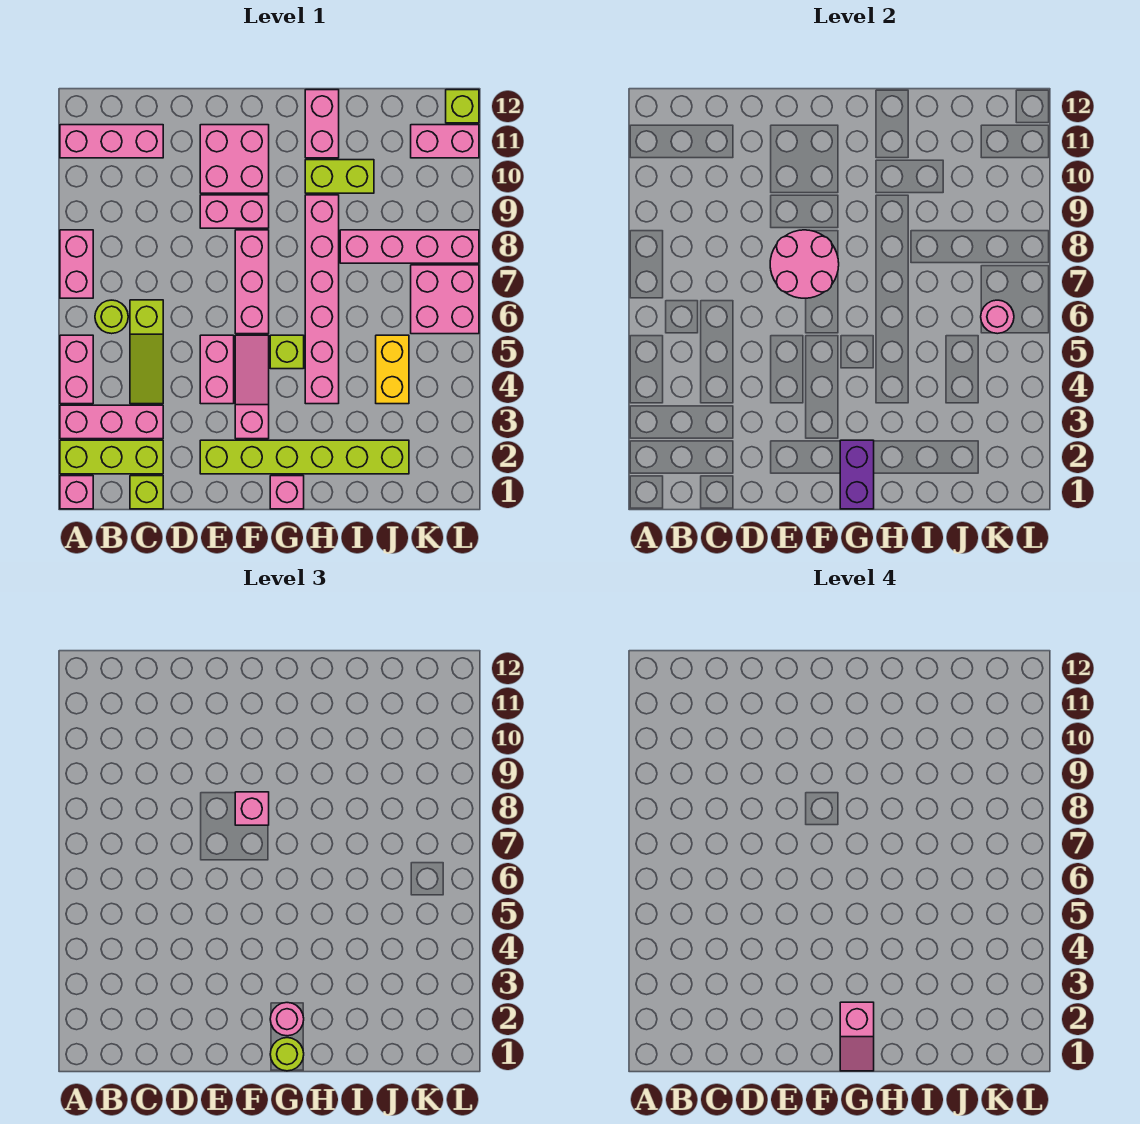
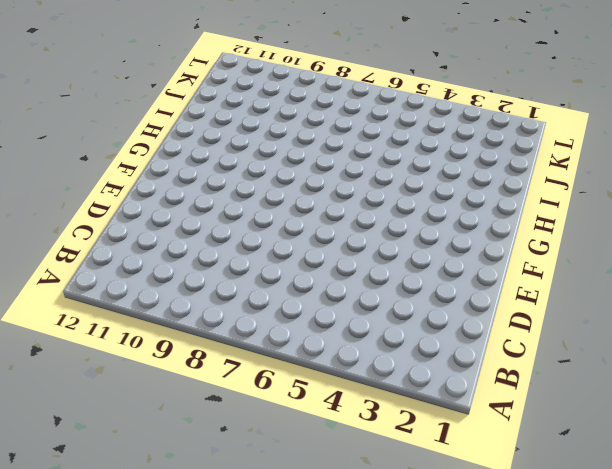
none -> pink brick A1 level 1
none -> lime brick A2:C2 level 1
none -> pink brick A3:C3 level 1
none -> pink brick A4:A5 level 1

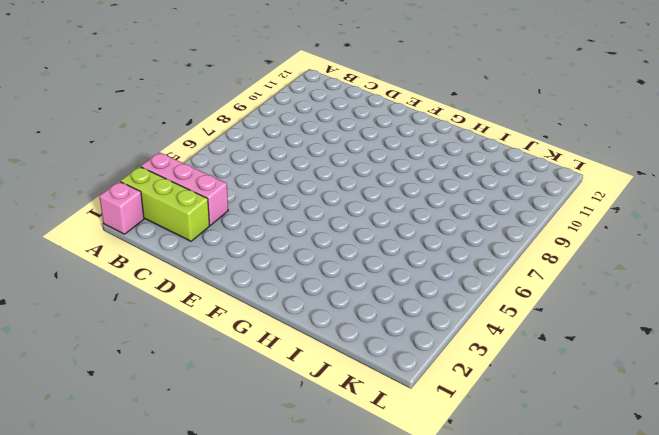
none -> pink brick A4:A5 level 1
none -> pink brick A7:A8 level 1
none -> pink brick A11:C11 level 1
none -> lime round brick B6 level 1

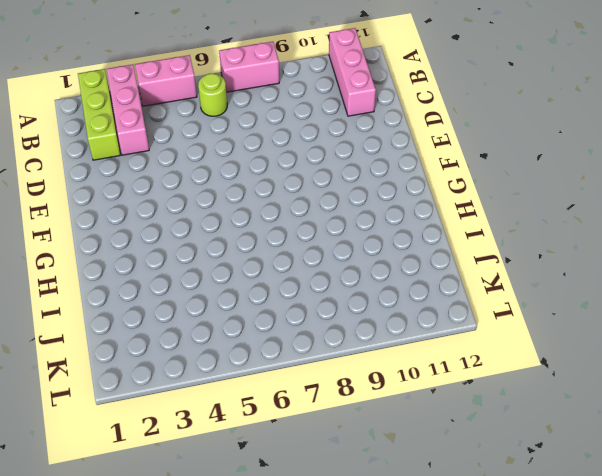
none -> pink brick A1 level 1
none -> lime brick C1 level 1
none -> lime slope C4:C6 level 1 top 6
none -> lime brick E2:J2 level 1

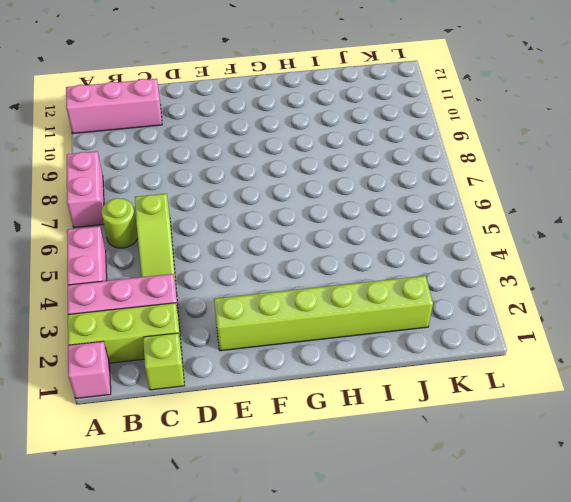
none -> pink brick E4:E5 level 1
none -> pink brick E9:F9 level 1
none -> pink brick E10:F11 level 1
none -> pink slope F3:F5 level 1 top 3

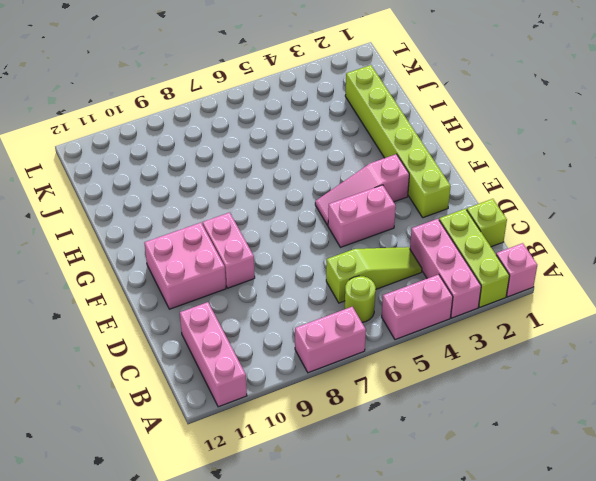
none -> pink brick F6:F8 level 1
none -> pink brick G1 level 1
none -> lime brick G5 level 1
none -> pink brick H4:H9 level 1

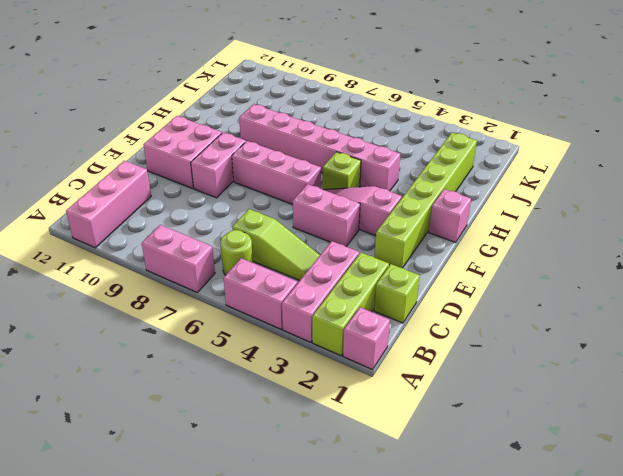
none -> lime brick H10:I10 level 1
none -> pink brick H11:H12 level 1
none -> pink brick I8:L8 level 1
none -> yellow brick J4:J5 level 1

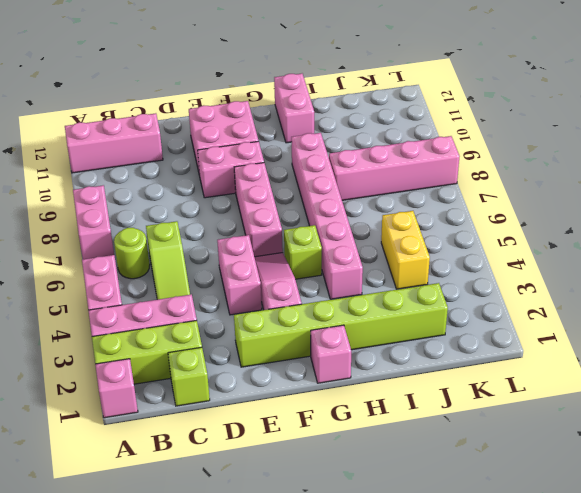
none -> lime brick H10:I10 level 1
none -> pink brick K6:L7 level 1
none -> pink brick K11:L11 level 1
none -> lime brick L12 level 1

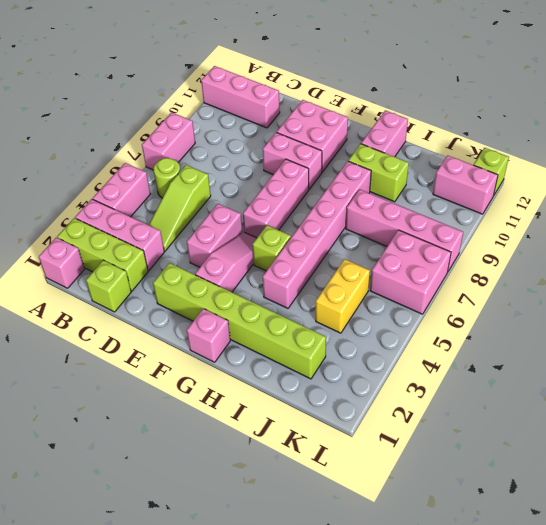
none -> pink round brick E7:F8 level 2
none -> purple brick G1:G2 level 2
none -> pink round brick K6 level 2
none -> pink brick F8 level 3

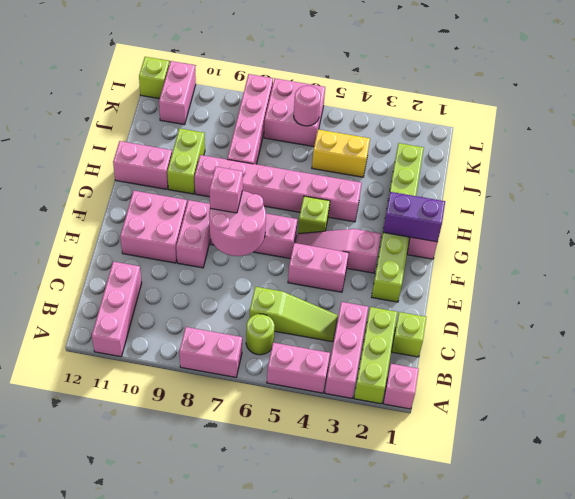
none -> lime round brick G1 level 3
none -> pink round brick G2 level 3
none -> pink slope G1:G2 level 4 top 2

